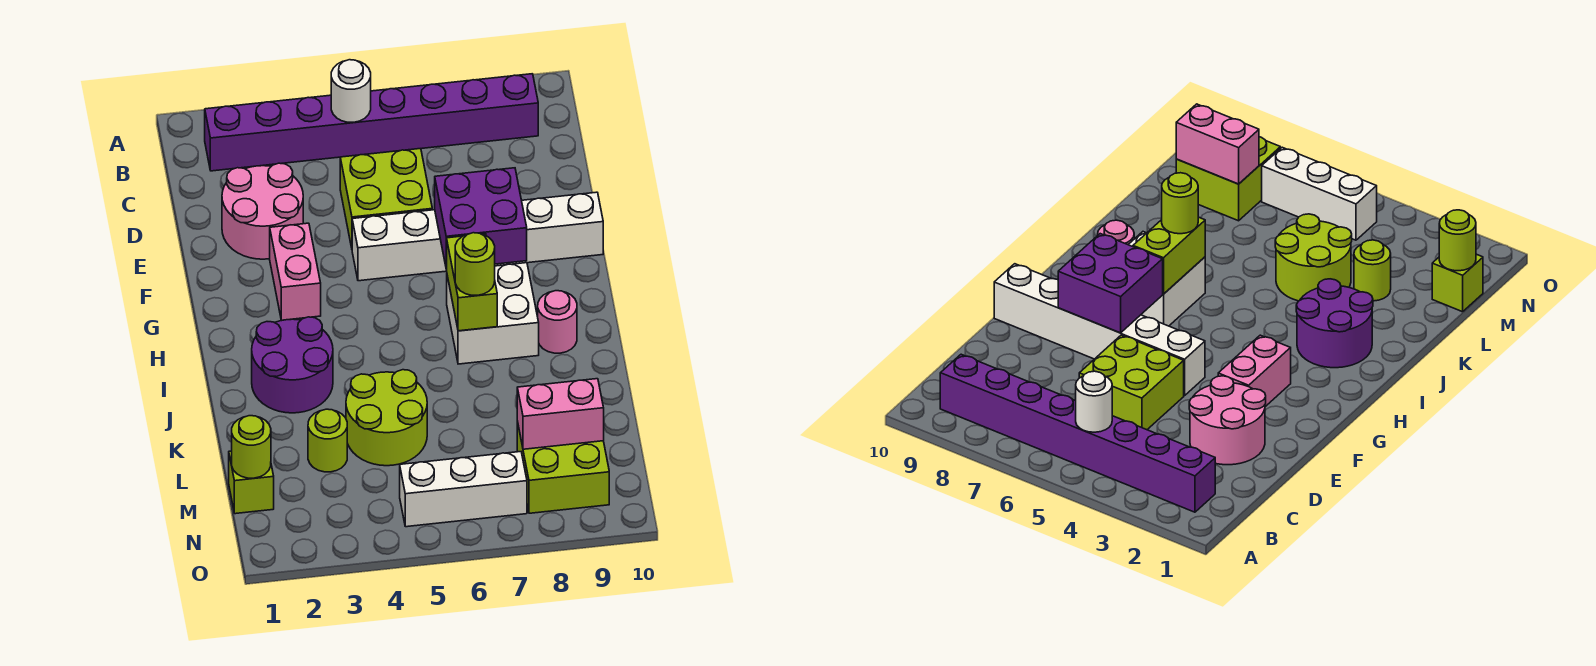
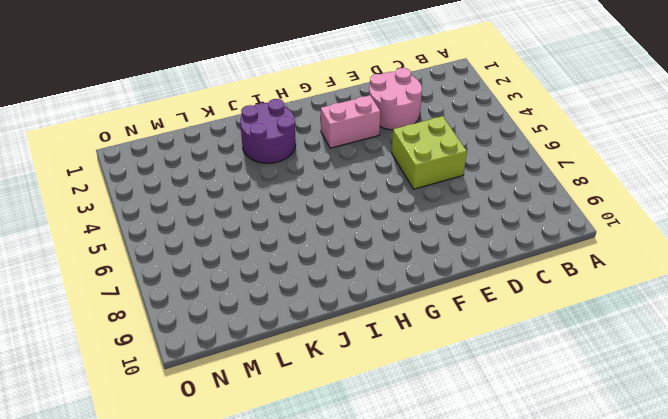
none -> purple brick B2:B9 level 1
none -> white brick F5:F10 level 1
none -> white brick H7:I8 level 1

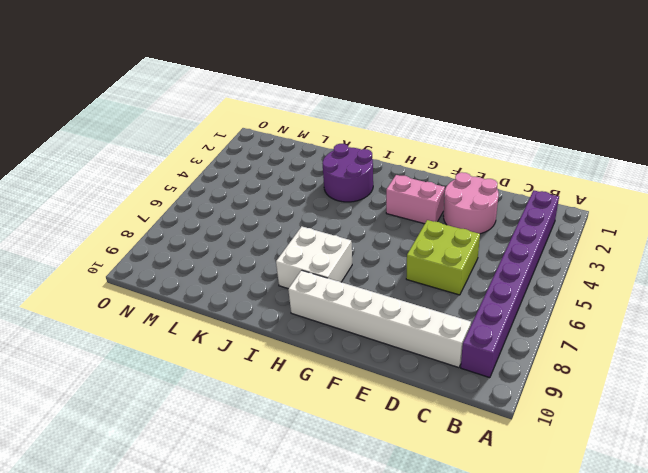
white brick C9:H9 level 1 -> white brick F5:F10 level 1
none -> pink round brick I9 level 1
none -> lime round brick K4:L5 level 1
none -> lime round brick L3 level 1

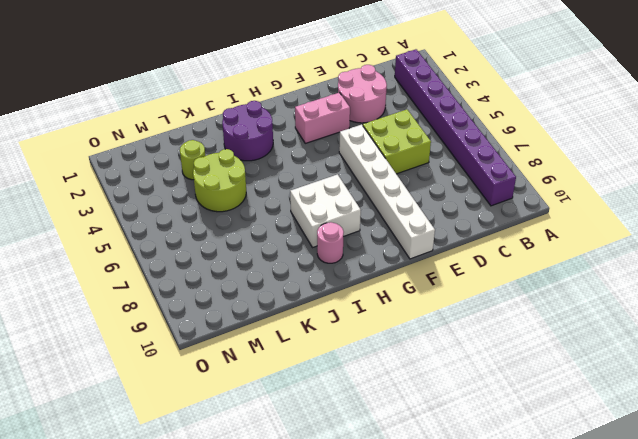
none -> lime brick M1 level 1
none -> lime brick M8:N9 level 1
none -> white brick N5:N7 level 1

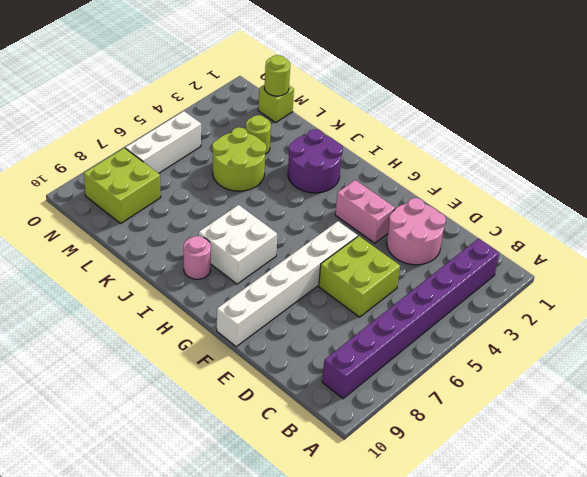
none -> white round brick B5 level 2
none -> purple brick F7:G8 level 2
none -> lime brick H7:I7 level 2

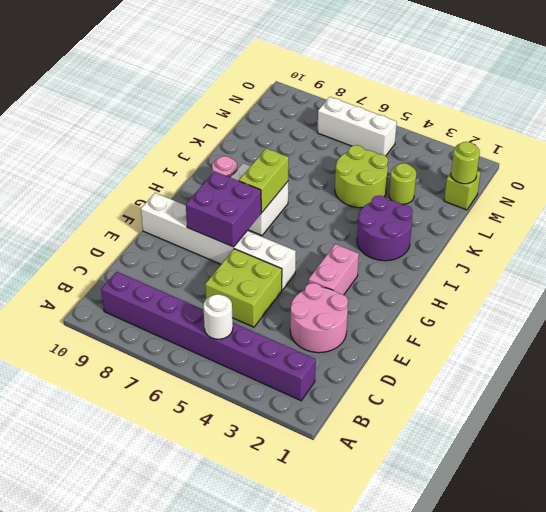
none -> lime brick M8:N9 level 1
none -> pink brick M8:M9 level 2
none -> lime round brick I7 level 3

